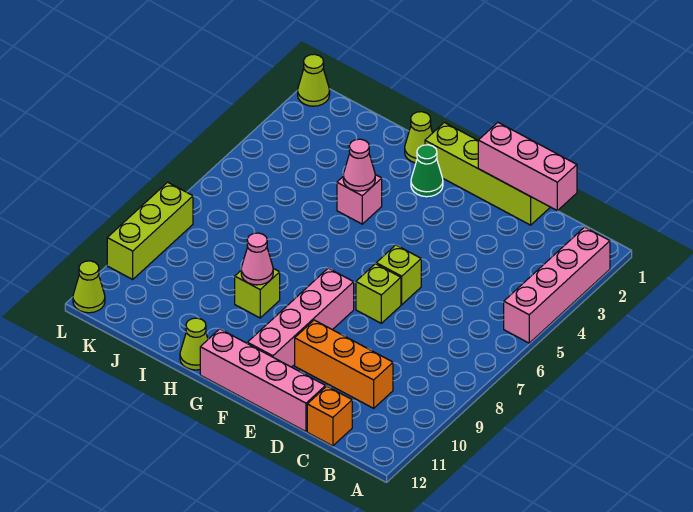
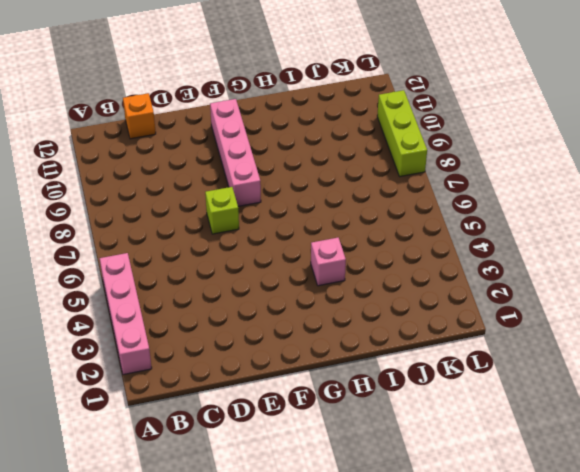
none -> orange brick C10:E10 level 1
none -> lime brick D1:G1 level 1
none -> pink brick D12:G12 level 1

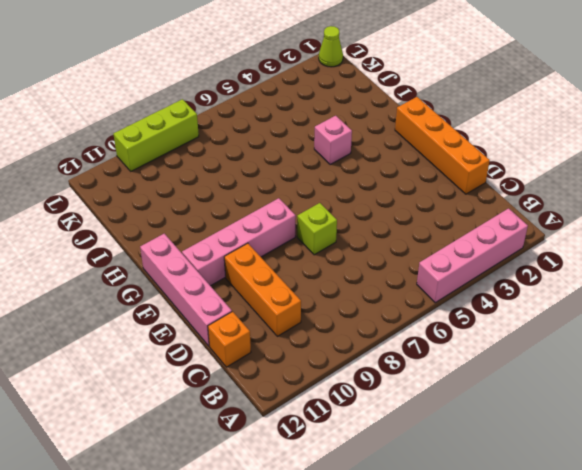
orange brick D1:G1 level 1 -> lime brick D1:G1 level 1
none -> lime brick E6 level 1
none -> green cone G2 level 1
none -> lime cone H1 level 1

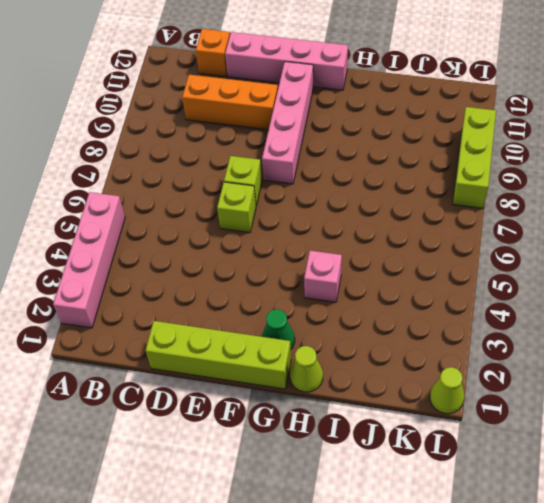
none -> lime brick H9 level 1
none -> lime cone H12 level 1
none -> lime cone L12 level 1

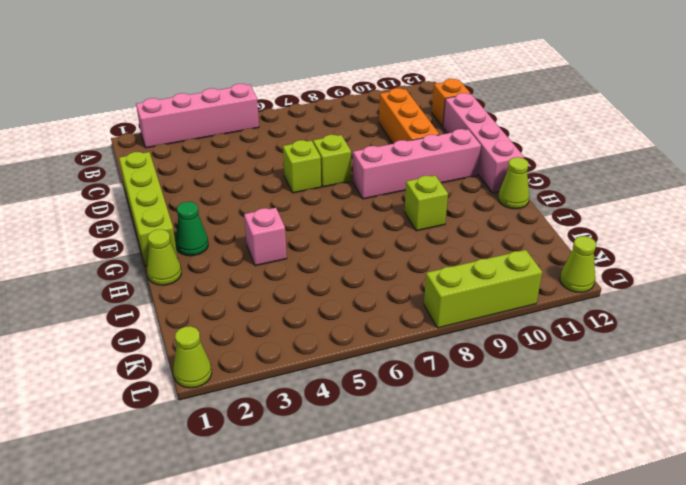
none -> pink brick C1:E1 level 2
none -> pink cone H4 level 2
none -> pink cone H9 level 2

